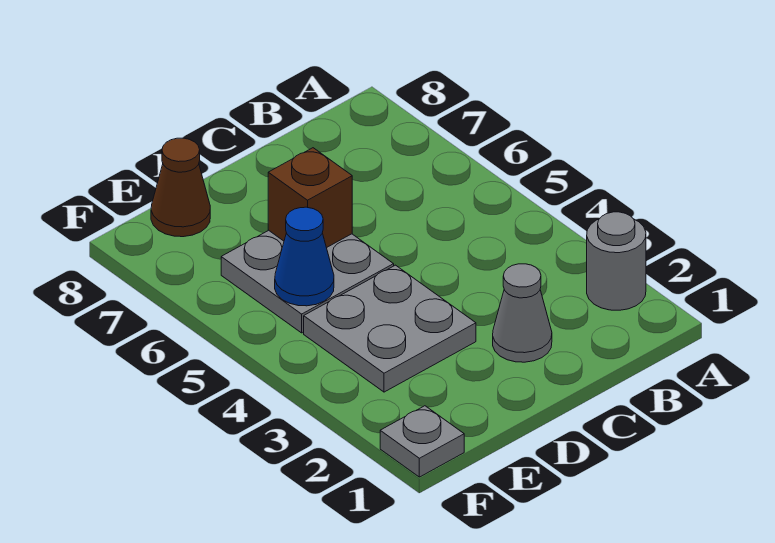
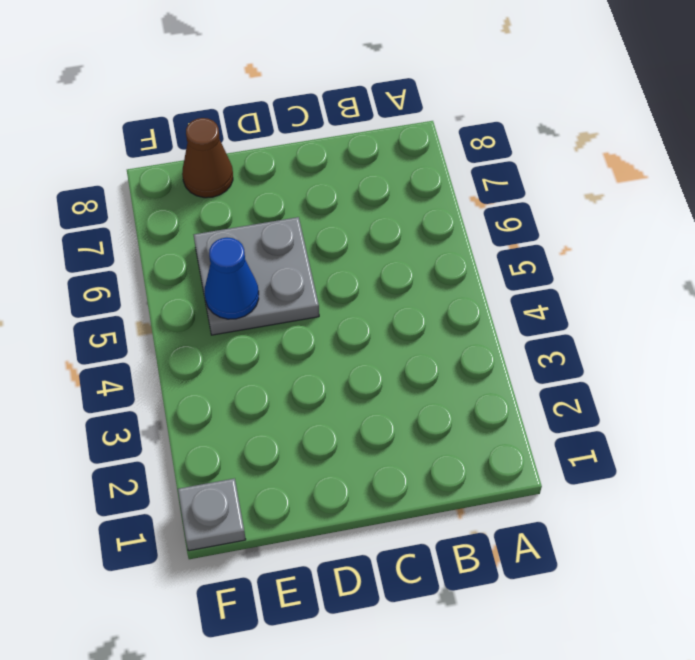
none -> grey round brick A2 level 1
none -> grey cone C2 level 1

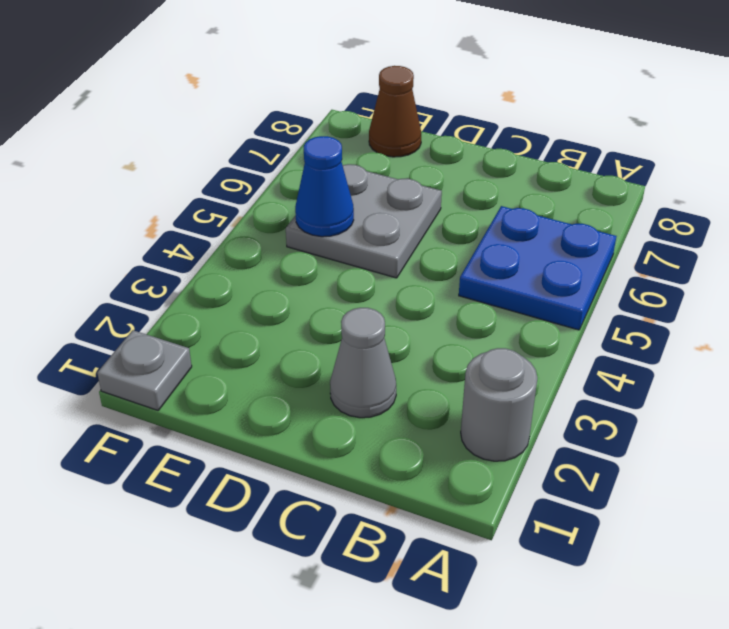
blue plate A5:B6 level 1 -> none
none -> grey plate D3:E4 level 1
none -> brown brick D6 level 2

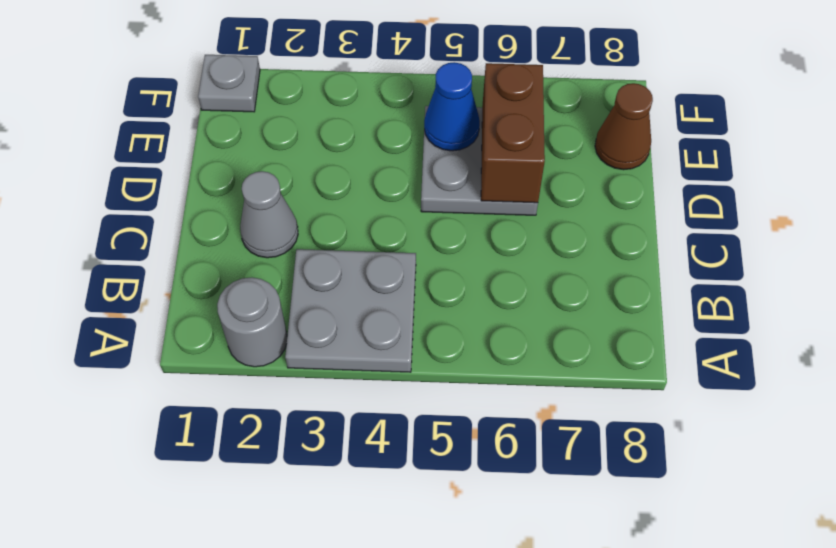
grey plate A3:B4 level 1 -> grey plate D3:E4 level 1
brown brick D6:E6 level 2 -> brown brick D6 level 2

